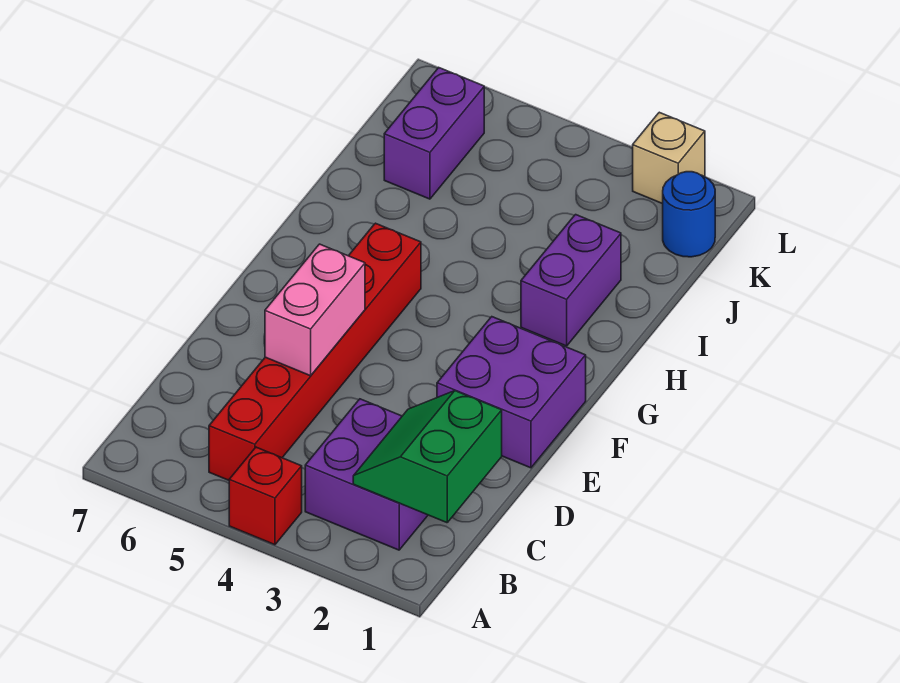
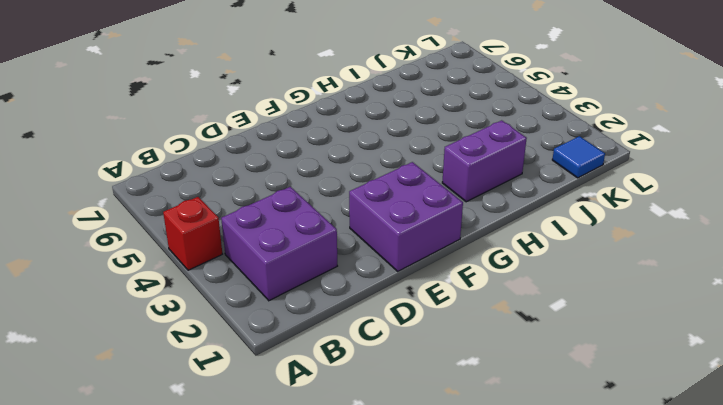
blue tile K1 level 1 -> blue round brick K1 level 1
none -> red brick B5:G5 level 1
none -> purple brick J6:K6 level 1

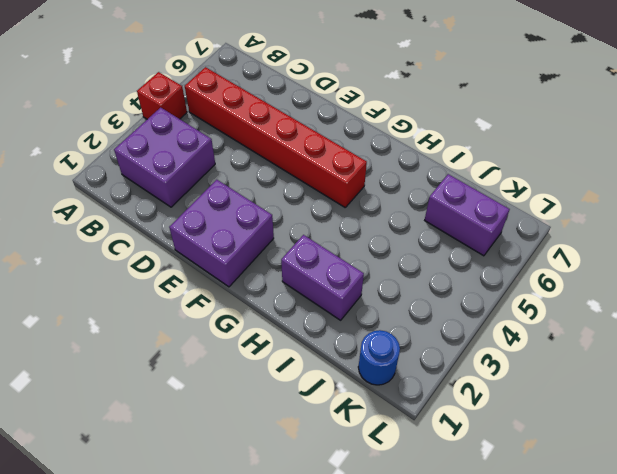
none -> tan brick L2 level 1
none -> green slope B1:C2 level 2 top 1

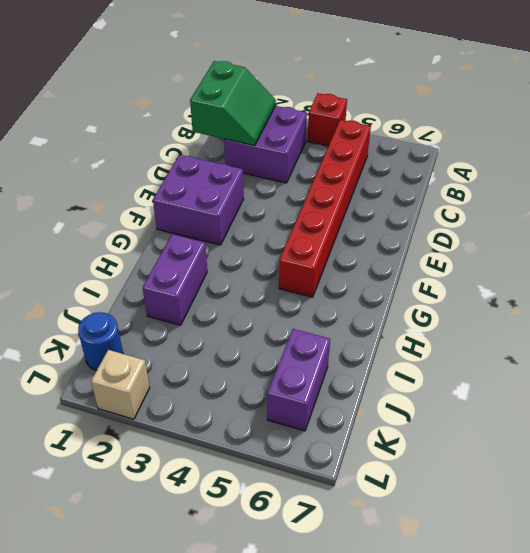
none -> pink brick D5:E5 level 2

